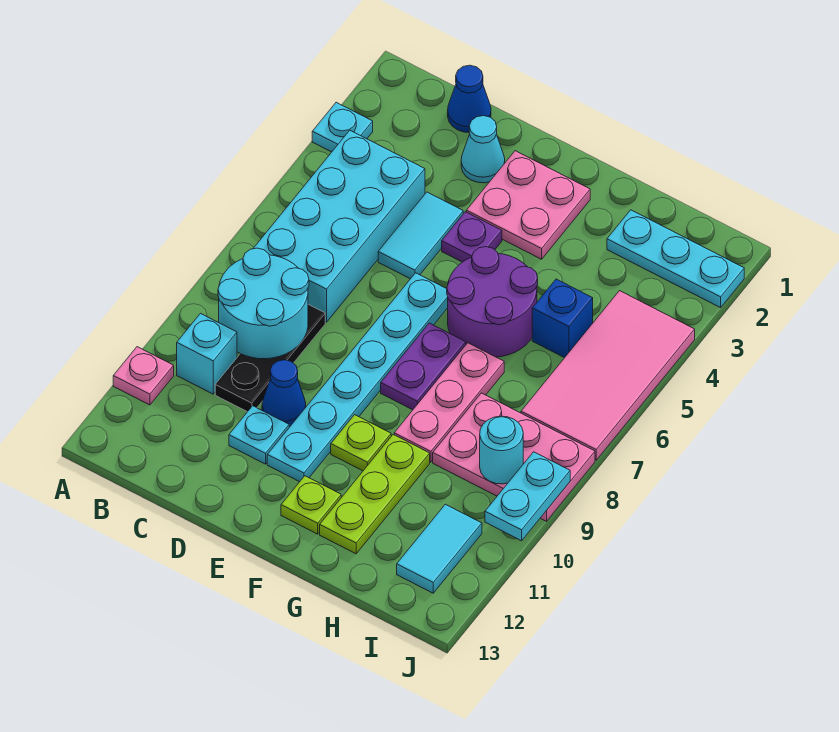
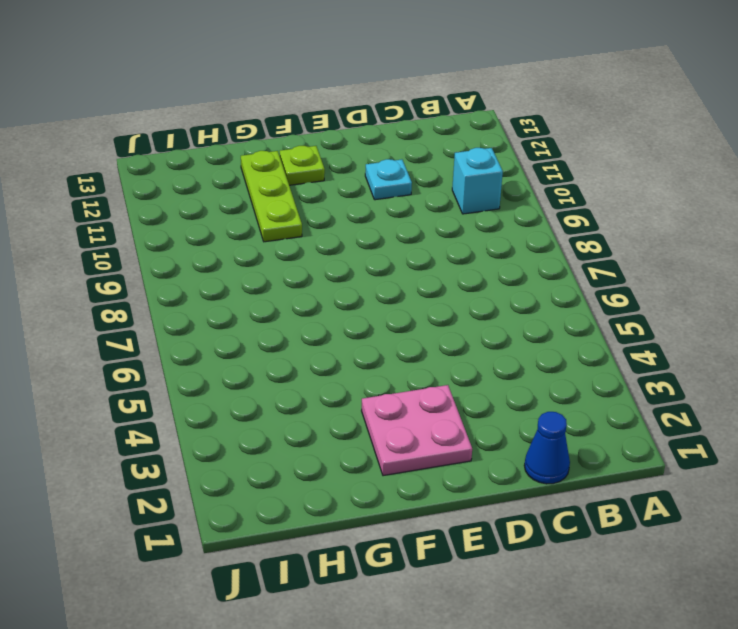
none -> cyan plate A3 level 1
none -> pink plate A11 level 1
none -> cyan brick B4:C7 level 1

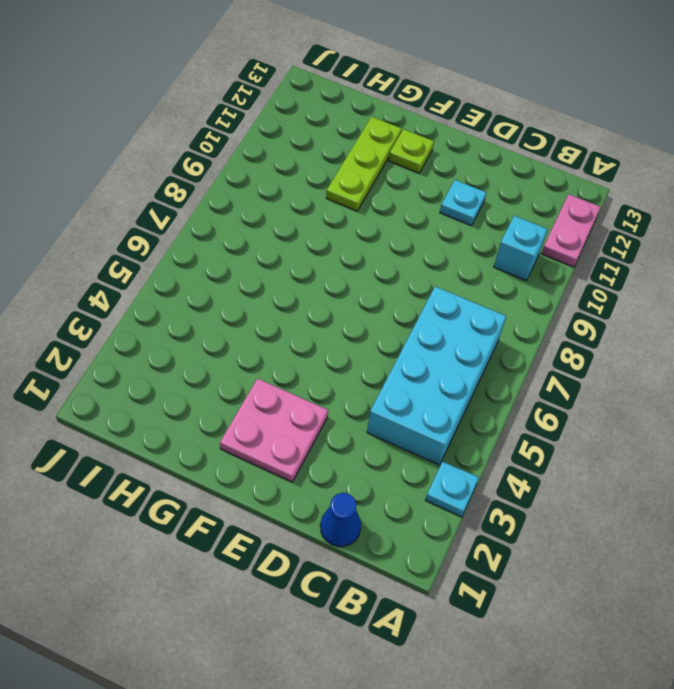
pink plate A11:A12 level 1 -> pink plate A11 level 1
none -> black plate C8:C10 level 1
none -> cyan cone D2 level 1
none -> cyan tile D4:D5 level 1

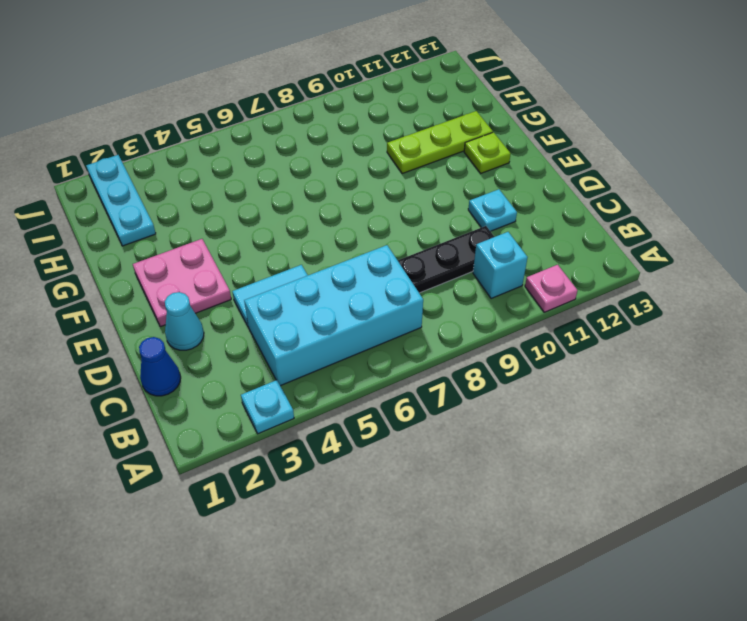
none -> blue cone D10 level 1
none -> purple plate E4 level 1
none -> cyan plate E6:E11 level 1

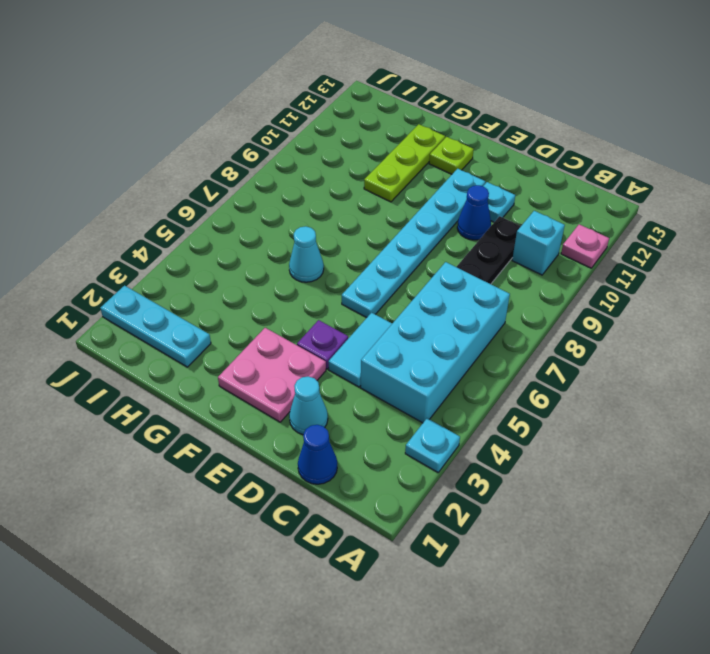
cyan cone G6 level 1 -> purple round brick F5:G6 level 1
none -> purple plate F7:F8 level 1
none -> lime plate F10 level 1
none -> pink plate G7:G9 level 1

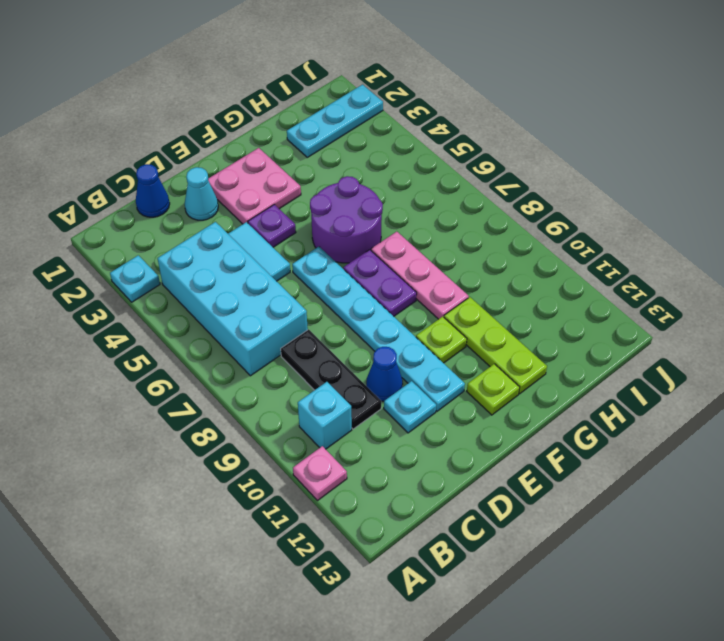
none -> blue brick H5 level 1
none -> pink plate H8:J9 level 1
none -> pink tile I4:J7 level 1

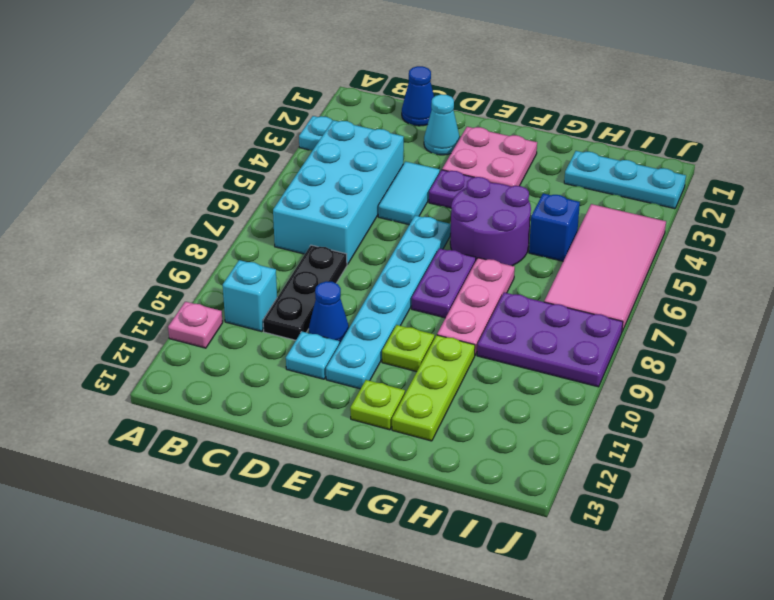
purple plate H8:J9 level 1 -> pink plate H8:J9 level 1
none -> cyan tile I11:I12 level 1
none -> cyan round brick B8:C9 level 2
none -> cyan round brick I9 level 2

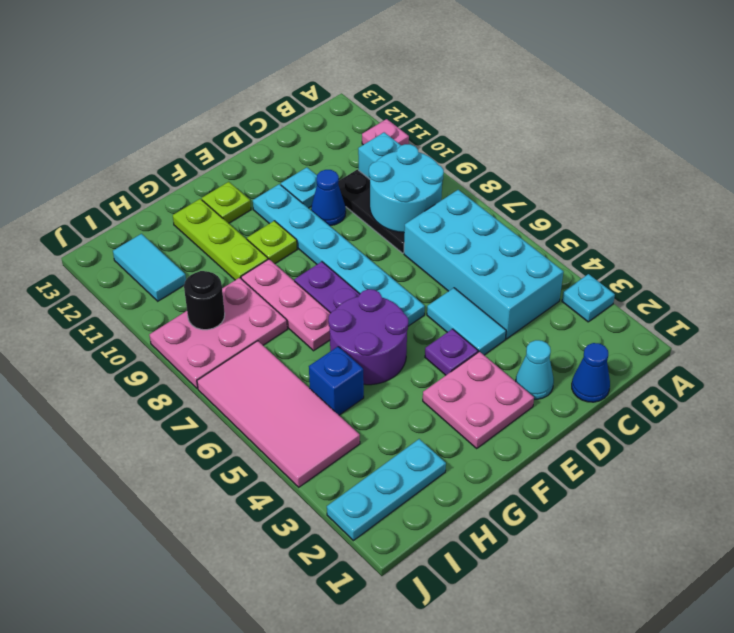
black round brick I9 level 2 -> cyan round brick I9 level 2
none -> cyan plate J9:J10 level 2

